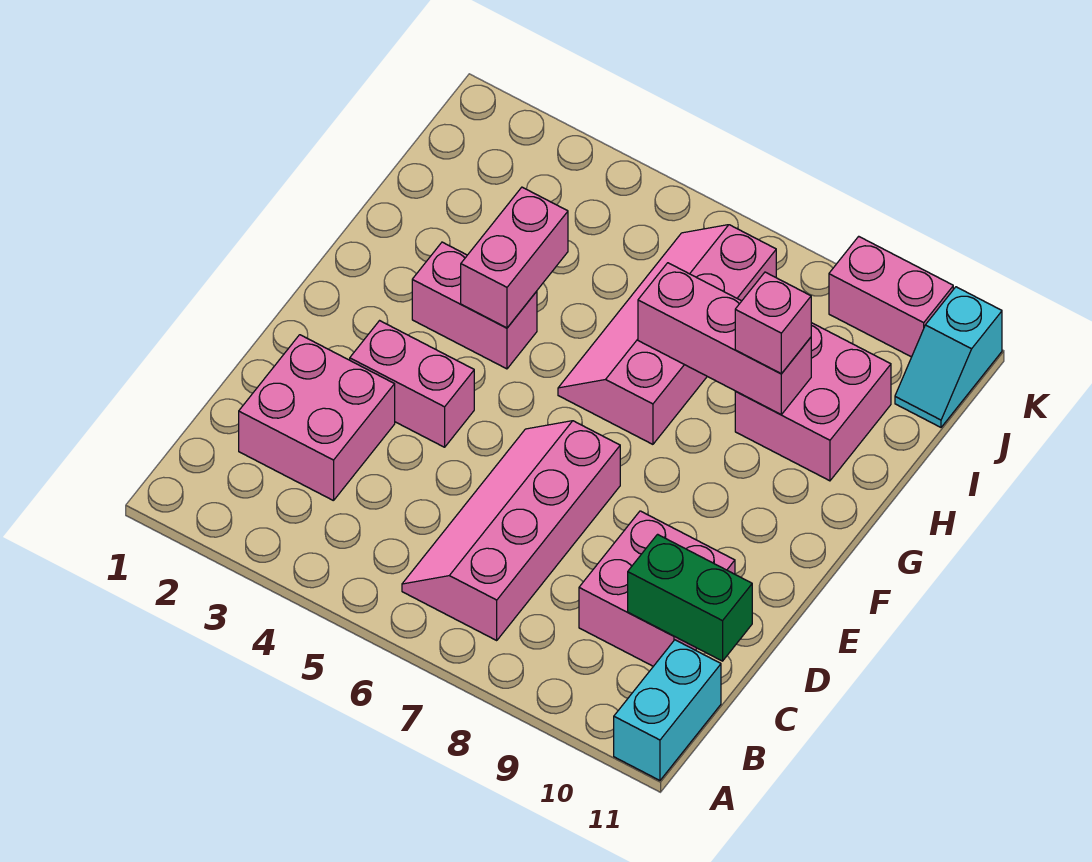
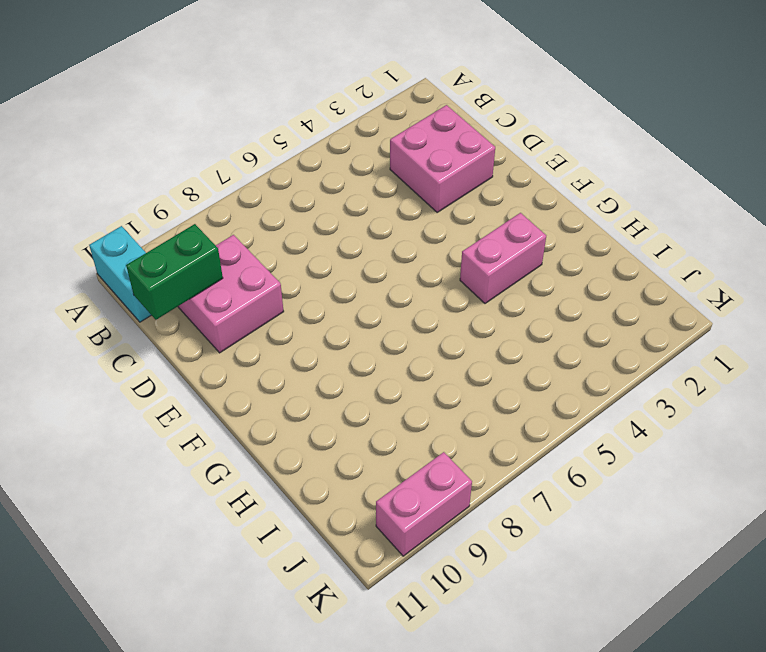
none -> pink slope B6:E7 level 1 top 7
none -> pink brick E3:E4 level 1
none -> pink slope G6:J7 level 1 top 7

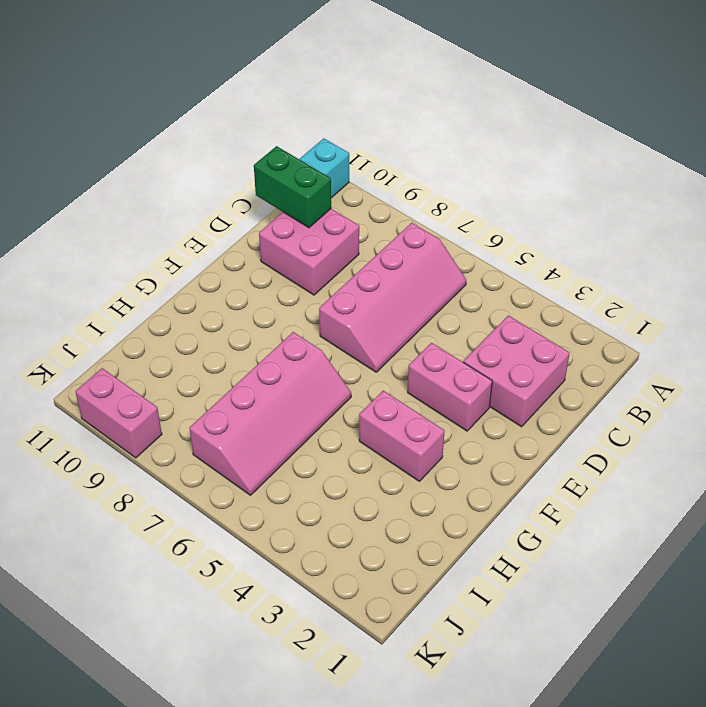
none -> pink brick H9:I10 level 1
none -> cyan slope J11:K11 level 1 top K
none -> pink brick G4:H4 level 2

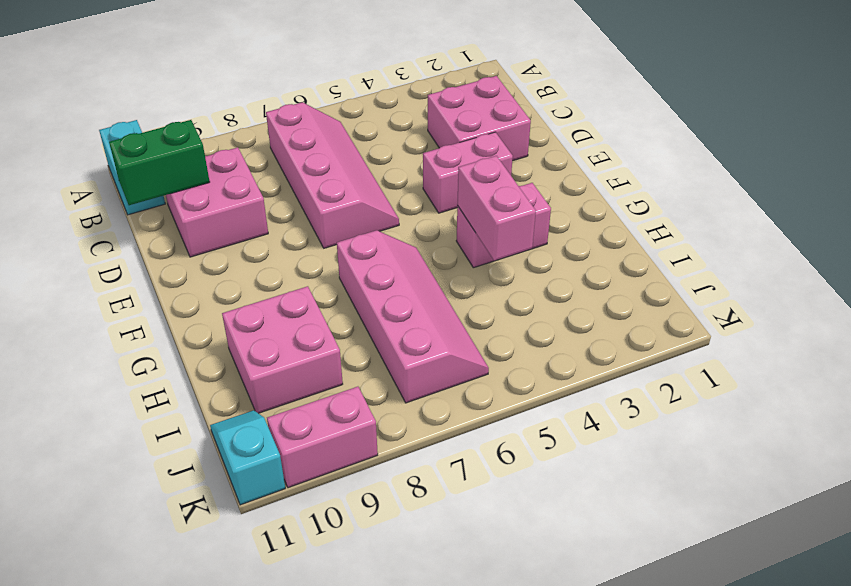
none -> pink brick H7:H9 level 2
none -> pink brick H9 level 3

